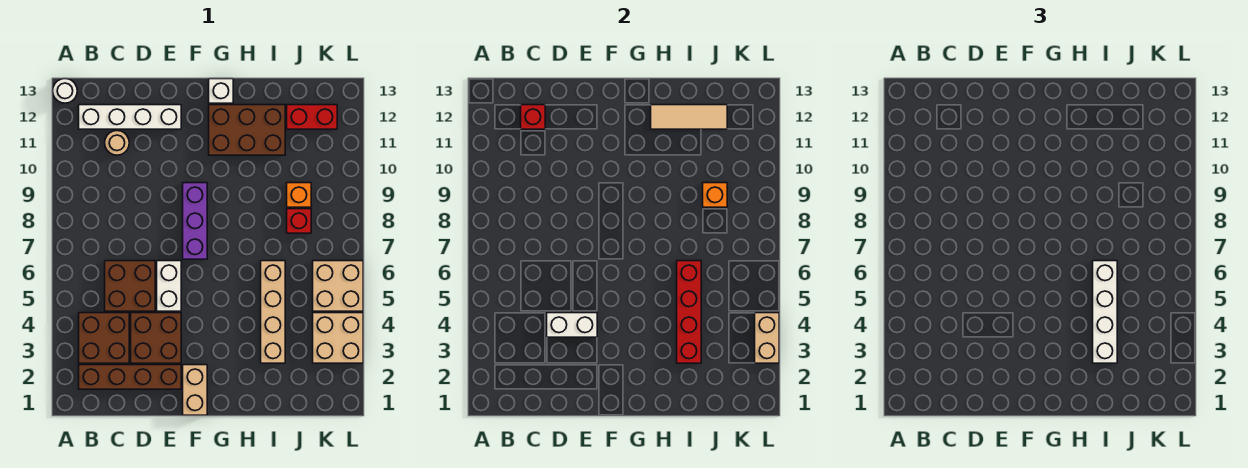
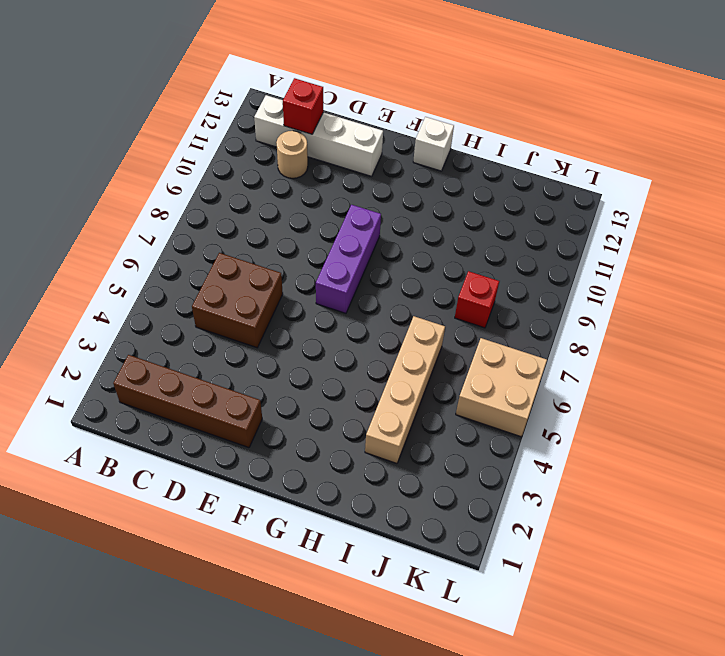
none -> white round brick A13 level 1
none -> brown brick B3:C4 level 1
none -> brown brick D3:E4 level 1

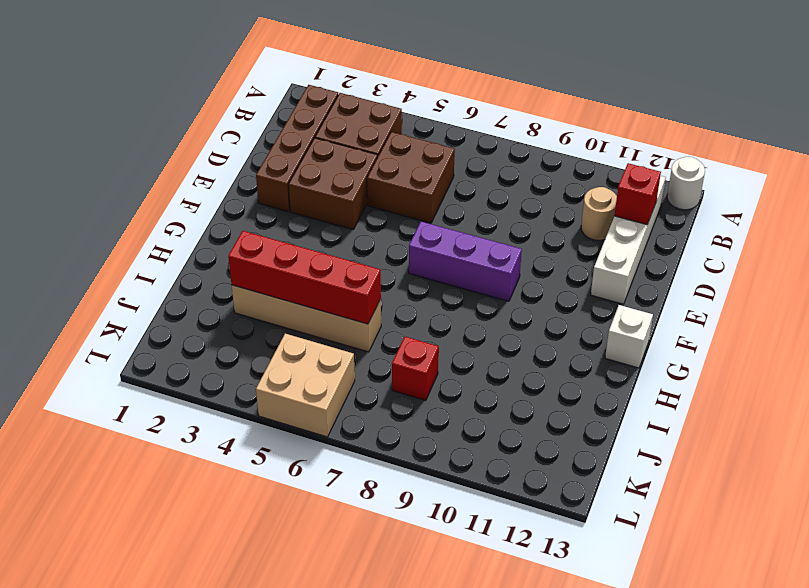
none -> white brick E5:E6 level 1
none -> tan brick F1:F2 level 1
none -> brown brick G11:I12 level 1

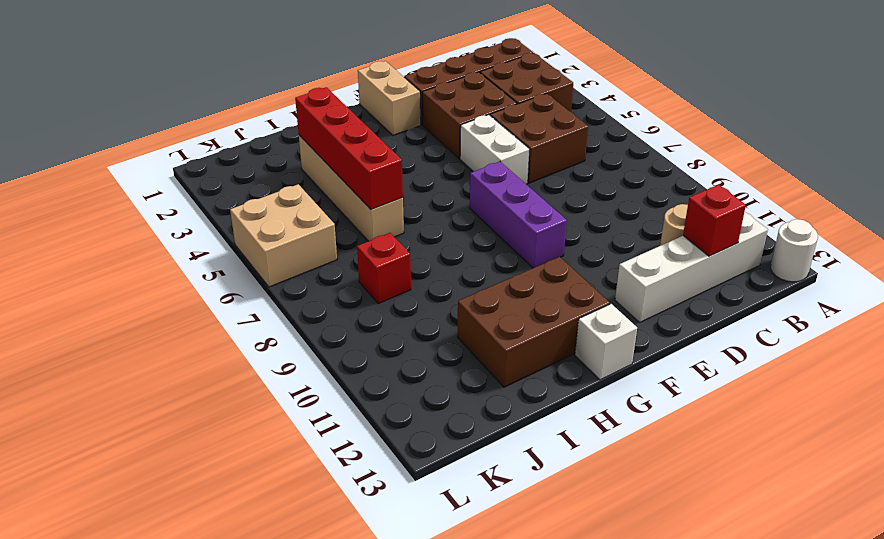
none -> orange brick J9 level 1
none -> red brick J12:K12 level 1
none -> tan brick K3:L4 level 1

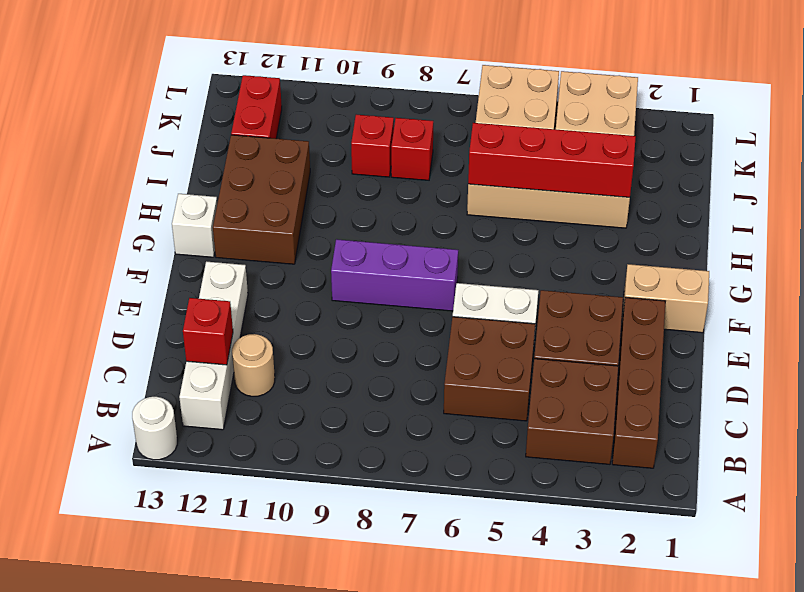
red brick J9 level 1 -> orange brick J9 level 1
none -> white brick D4:E4 level 2
none -> tan tile H12:J12 level 2
none -> orange brick J9 level 2

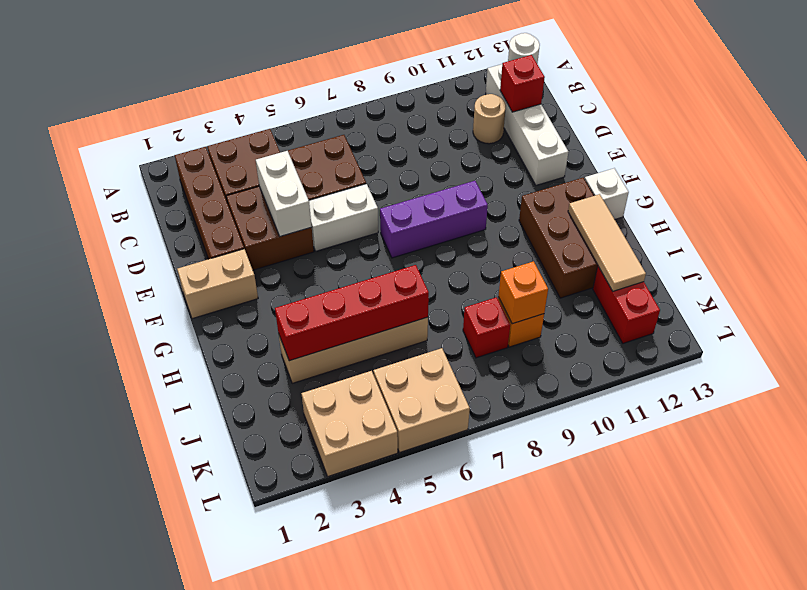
none -> tan brick L3:L4 level 2
none -> white brick I3:I6 level 3

